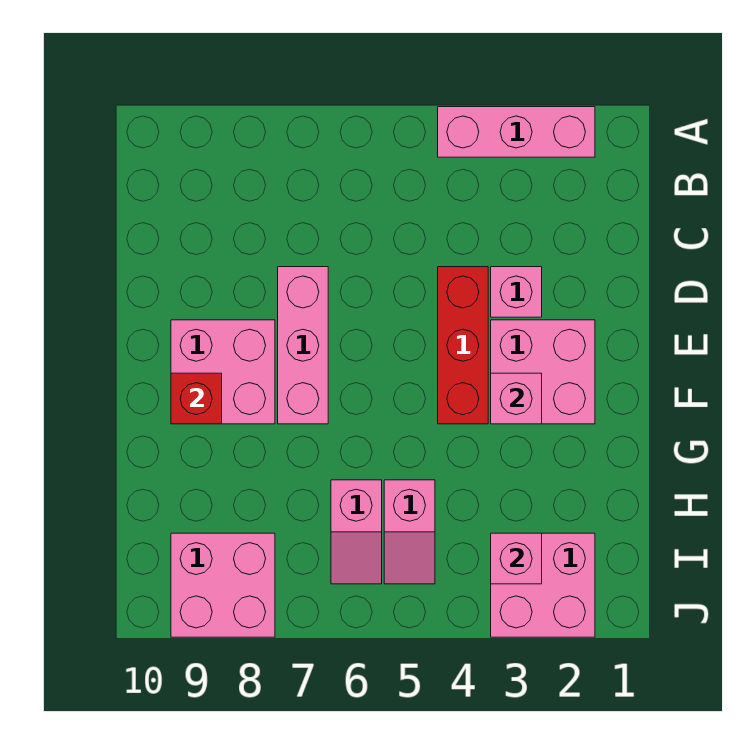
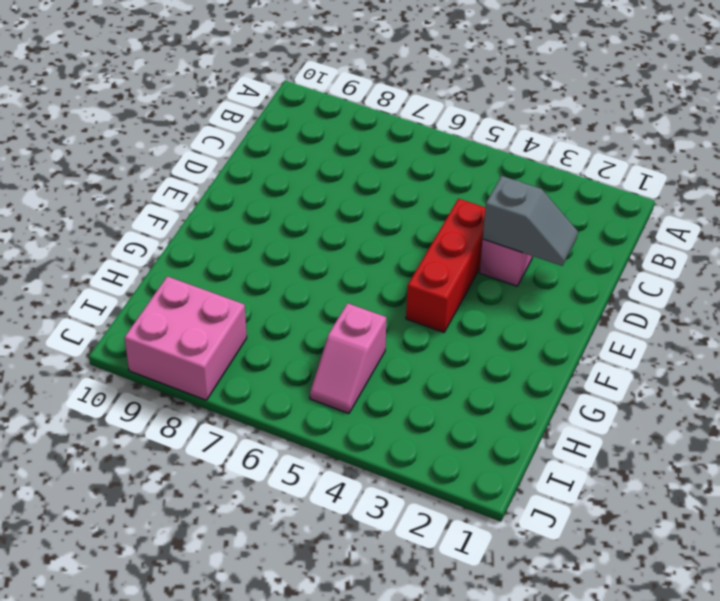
grey slope D2:D3 level 2 top 3 -> none
none -> pink brick A2:A4 level 1
none -> pink brick D7:F7 level 1
none -> pink brick E2:F3 level 1

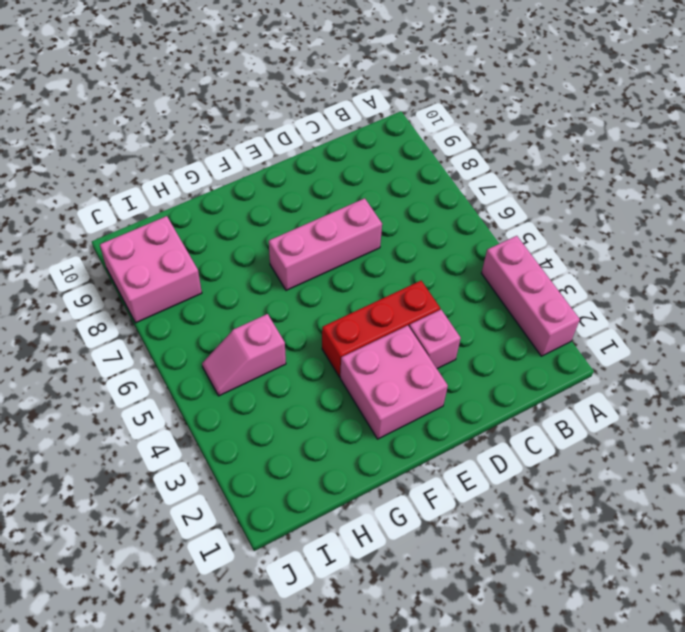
none -> pink brick E8:F9 level 1
none -> pink slope H6:I6 level 1 top H
none -> pink brick I2:J3 level 1

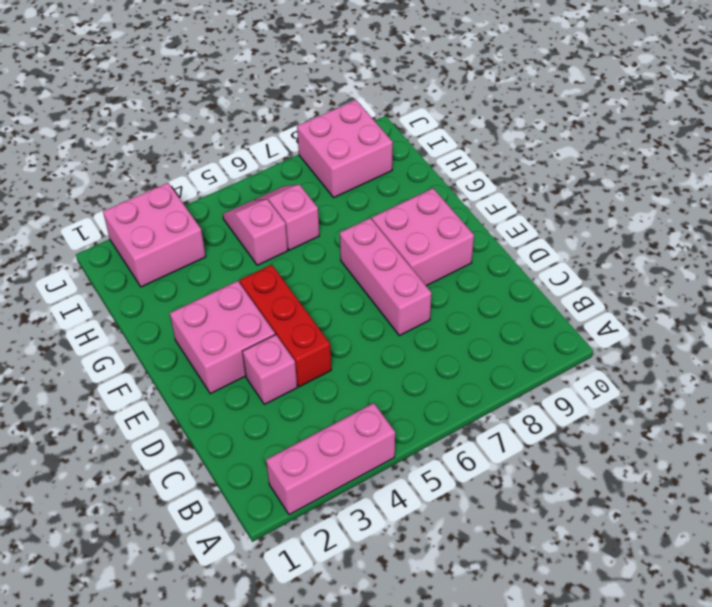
none -> pink brick F3 level 2
none -> red brick F9 level 2
none -> pink brick I3 level 2

